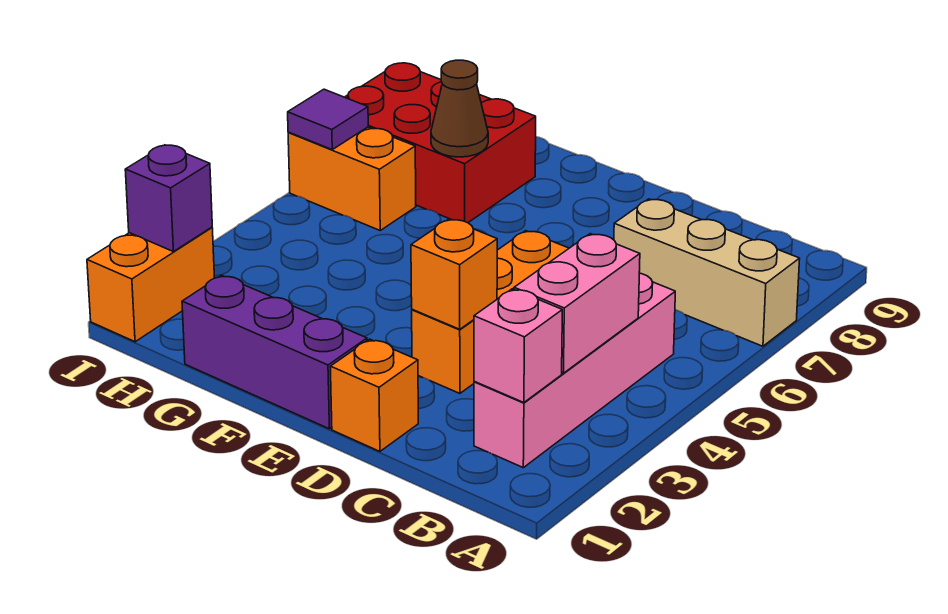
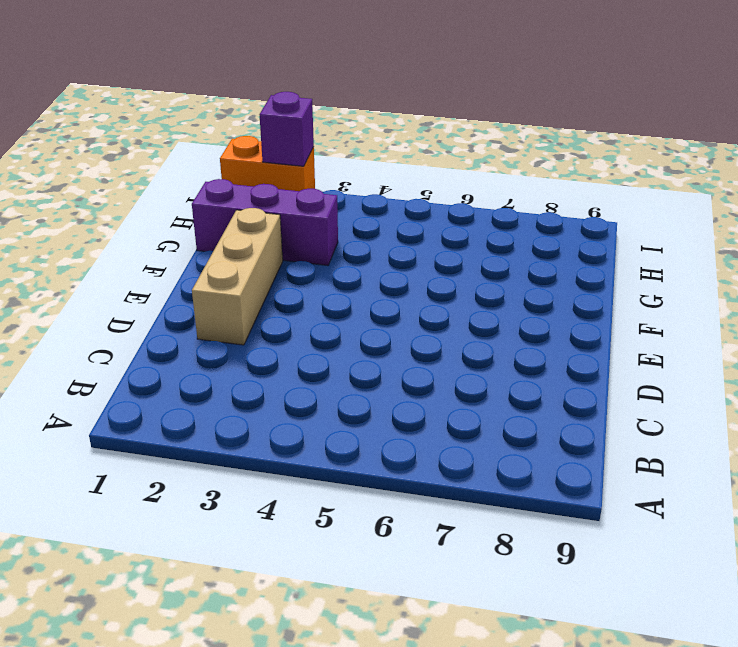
tan brick D2:F2 level 1 -> tan brick A7:C7 level 1
purple brick G1:G3 level 1 -> purple brick E1:G1 level 1
none -> pink brick B2:B5 level 1
none -> orange brick D1 level 1
none -> orange brick D3:D5 level 1

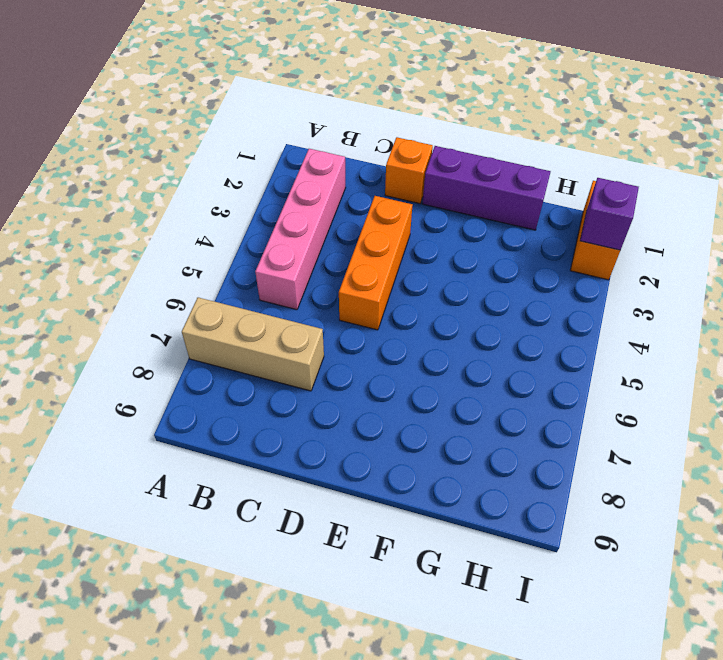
none -> red brick G7:I8 level 1
none -> orange brick H6:I6 level 1
none -> pink brick B2 level 2

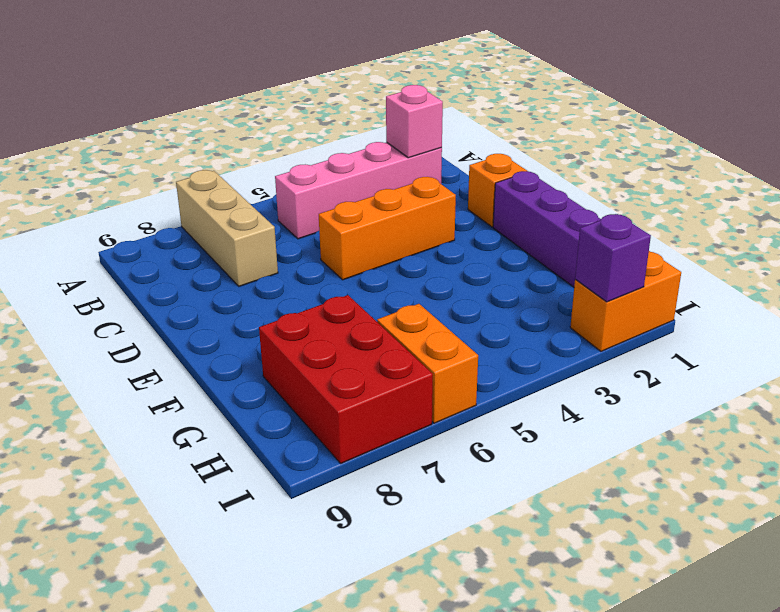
none -> pink brick B3:B4 level 2
none -> orange brick D3 level 2
none -> brown cone G7 level 2

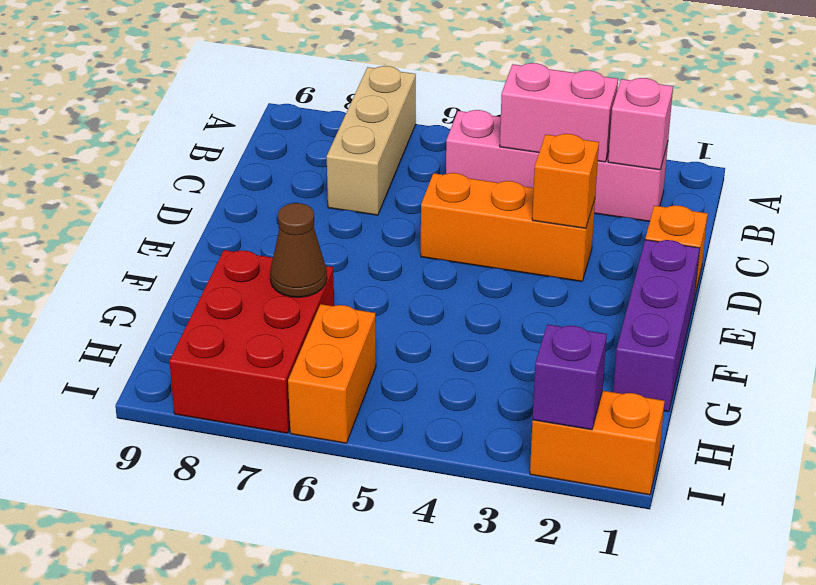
none -> purple tile I6 level 2

